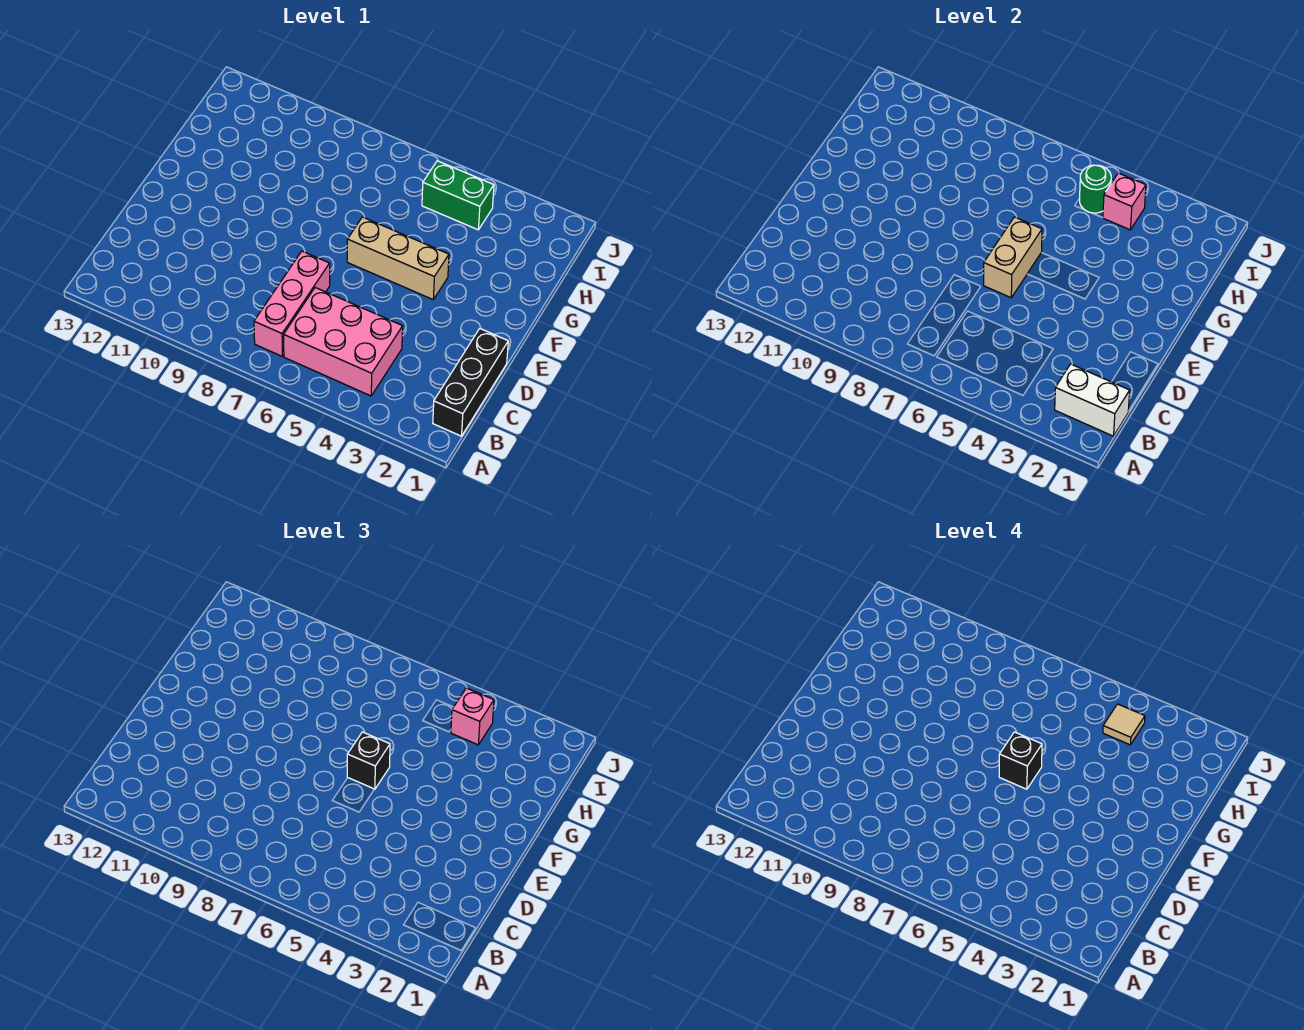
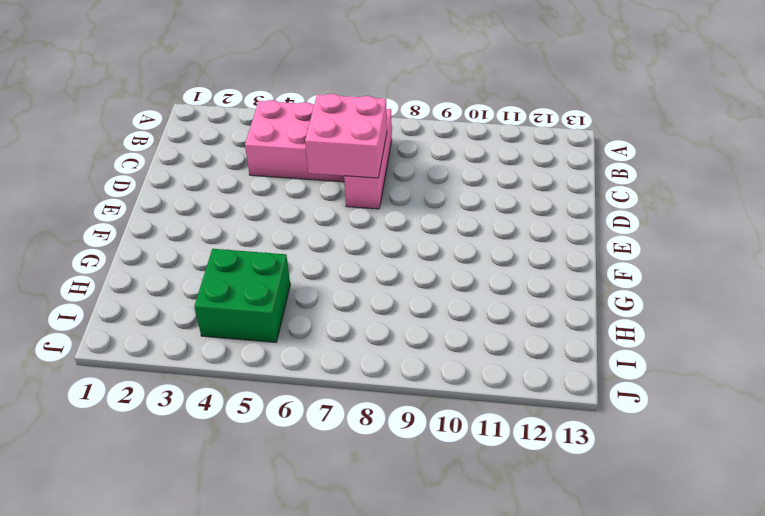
pink brick C6:D7 level 2 -> none
green brick H4:I5 level 1 -> green brick I4:I5 level 1
none -> black brick B1:D1 level 1
none -> tan brick F4:F6 level 1
none -> white brick B1:B2 level 2

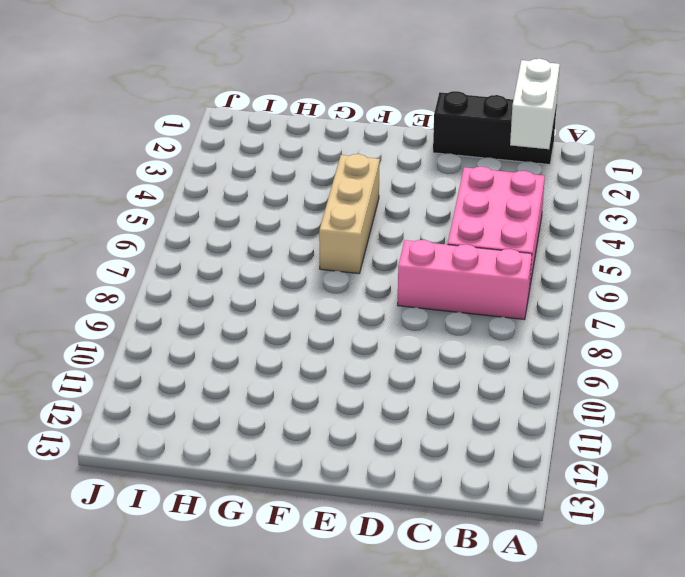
none -> green brick I4:I5 level 1
none -> tan brick E6:F6 level 2
none -> pink brick I4 level 2

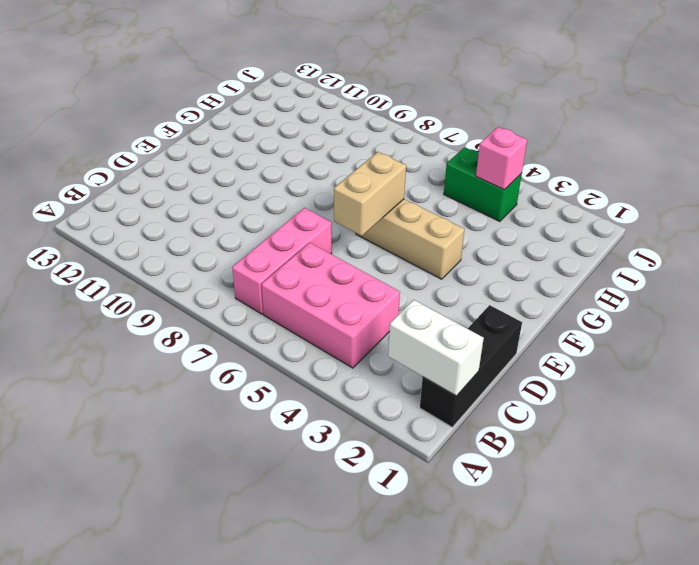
none -> green round brick I5 level 2
none -> black brick F6 level 3
none -> pink brick I4 level 3

